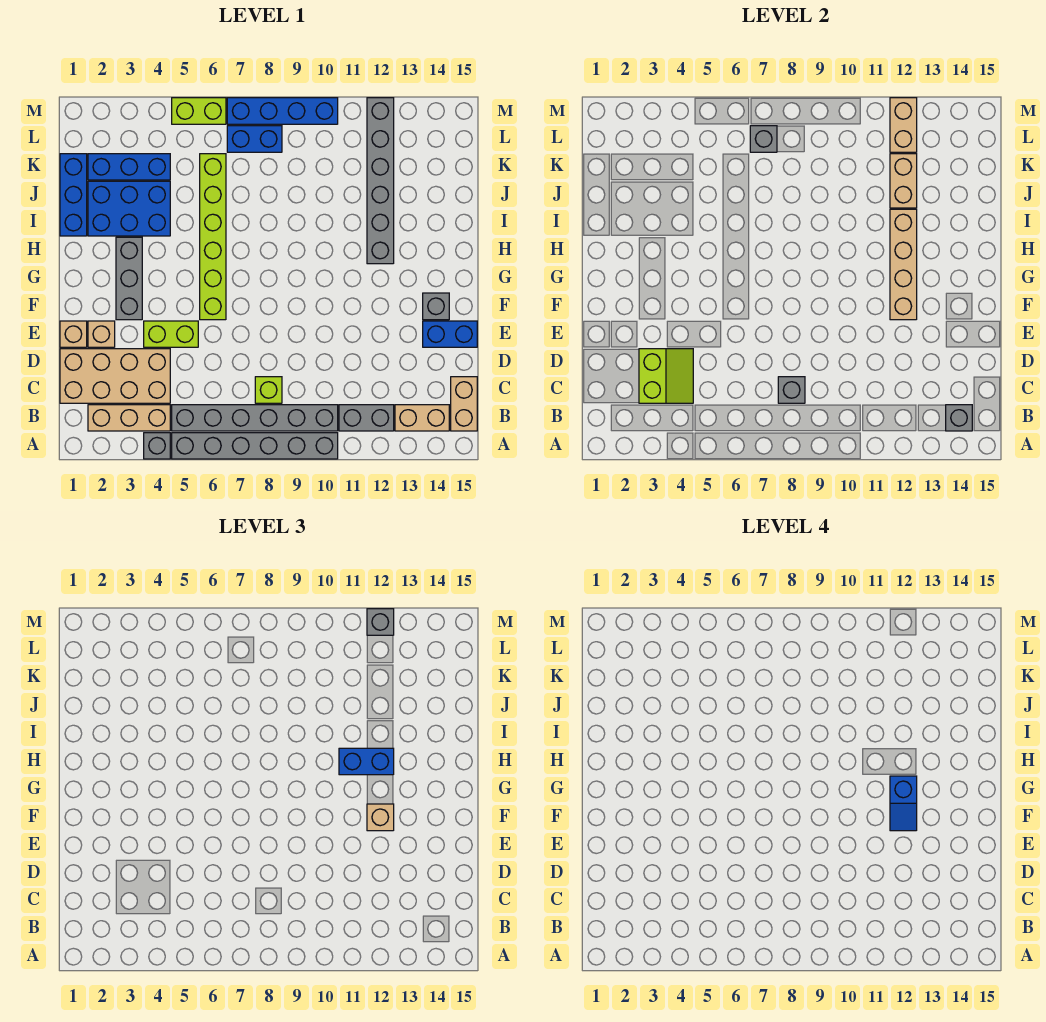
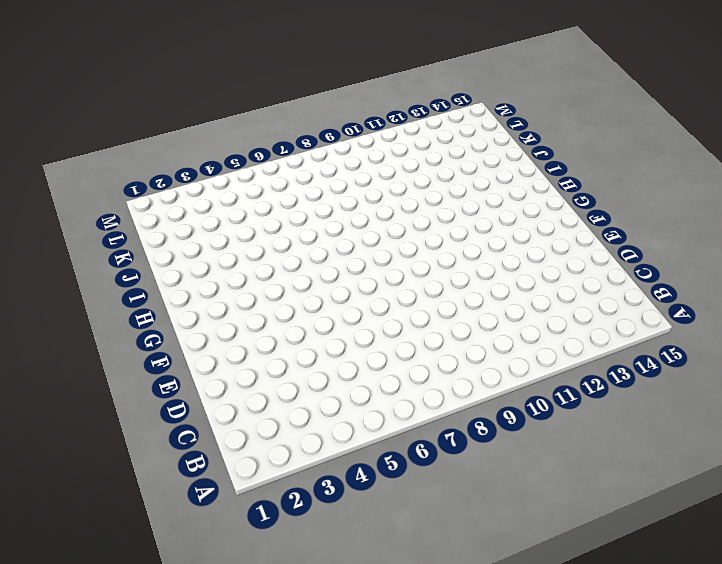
none -> grey brick A4 level 1
none -> grey brick A5:A10 level 1
none -> tan brick B2:B4 level 1
none -> grey brick B5:B10 level 1

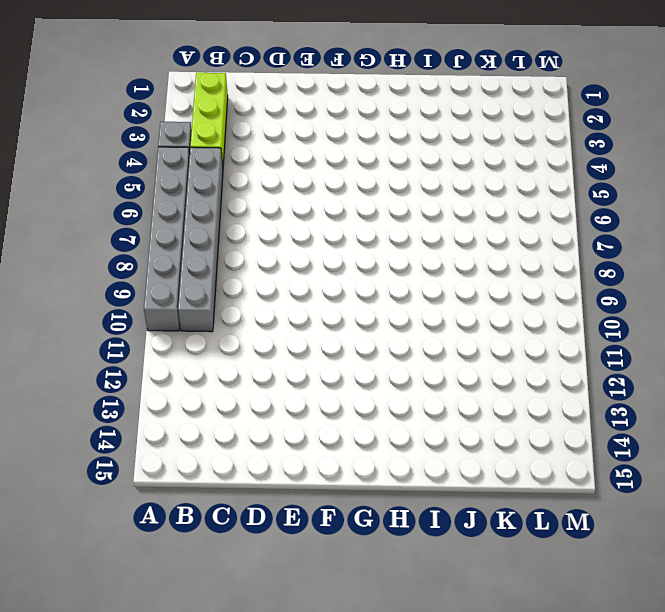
lime brick B2:B4 level 1 -> tan brick B2:B4 level 1
none -> grey brick B11:B12 level 1
none -> tan brick B13:B14 level 1
none -> tan brick B15:C15 level 1
none -> tan brick C1:D4 level 1

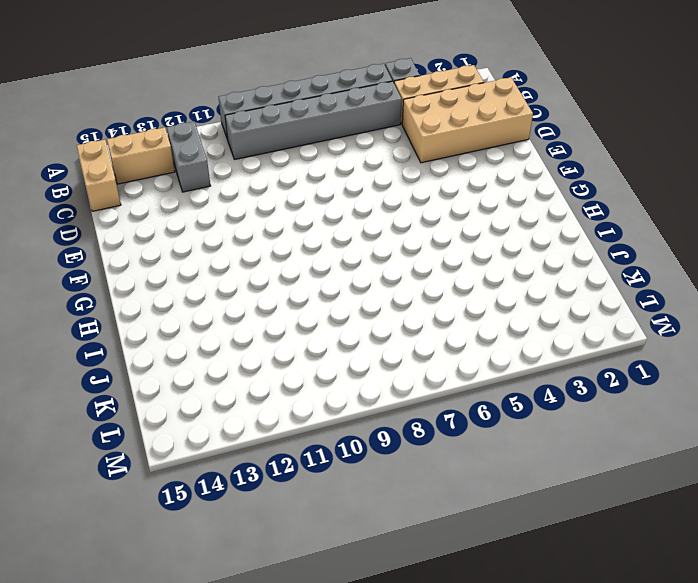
grey brick B12:C12 level 1 -> grey brick B11:B12 level 1
none -> lime brick C8 level 1
none -> tan brick E1 level 1
none -> tan brick E2 level 1
none -> lime brick E4:E5 level 1

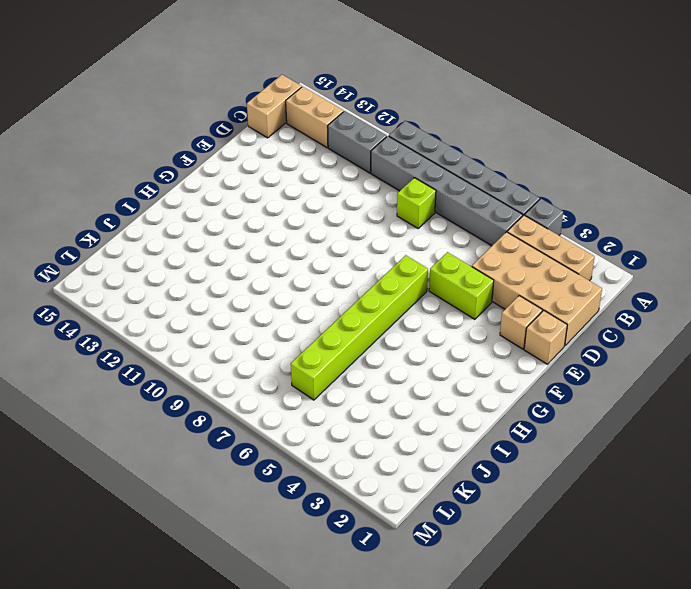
none -> blue brick E14:E15 level 1
none -> grey brick F3:H3 level 1
none -> grey brick F14 level 1
none -> grey brick H12:M12 level 1

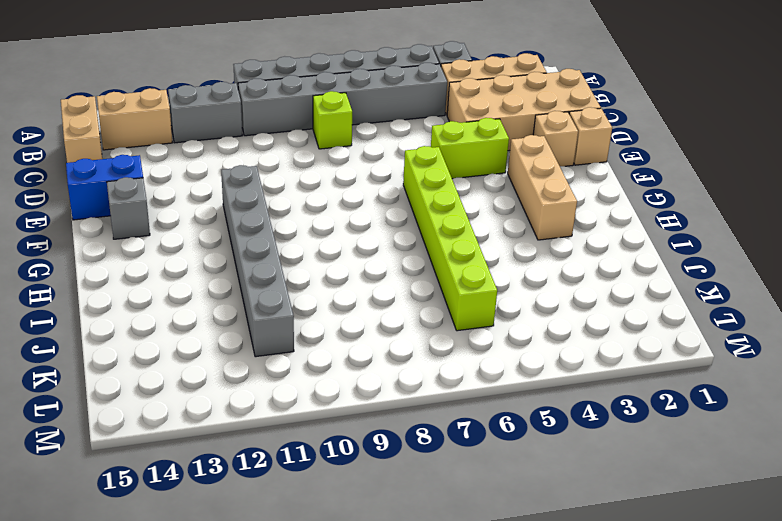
tan brick F3:H3 level 1 -> grey brick F3:H3 level 1
grey brick F11:K11 level 1 -> grey brick H12:M12 level 1
none -> blue brick I1:K1 level 1
none -> blue brick I2:J4 level 1
none -> blue brick K2:K4 level 1
none -> blue brick L7:L8 level 1

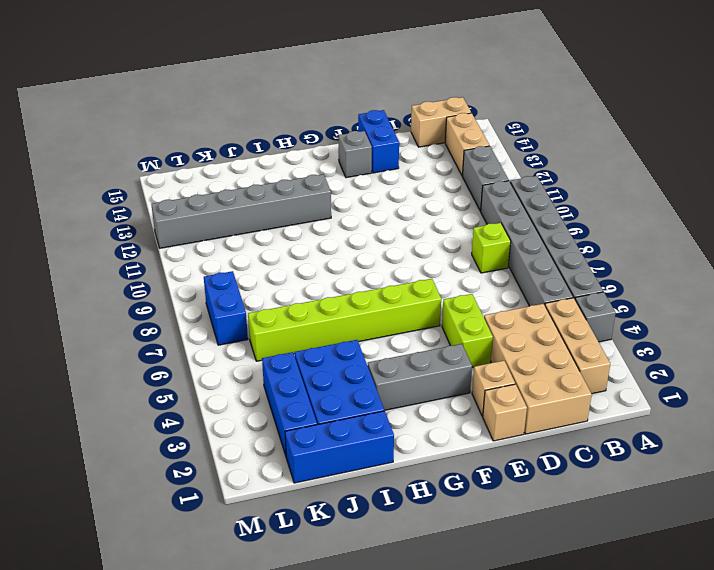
none -> lime brick M5:M6 level 1
none -> blue brick M7:M10 level 1
none -> grey brick B14 level 2
none -> lime slope C3:D4 level 2 top 3

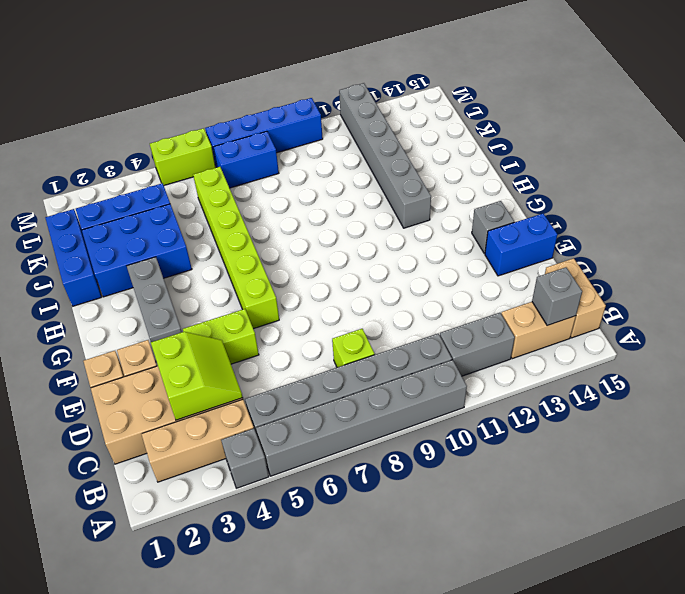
none -> grey brick C8 level 2
none -> tan brick F12:I12 level 2
none -> tan brick J12:K12 level 2
none -> grey brick L7 level 2

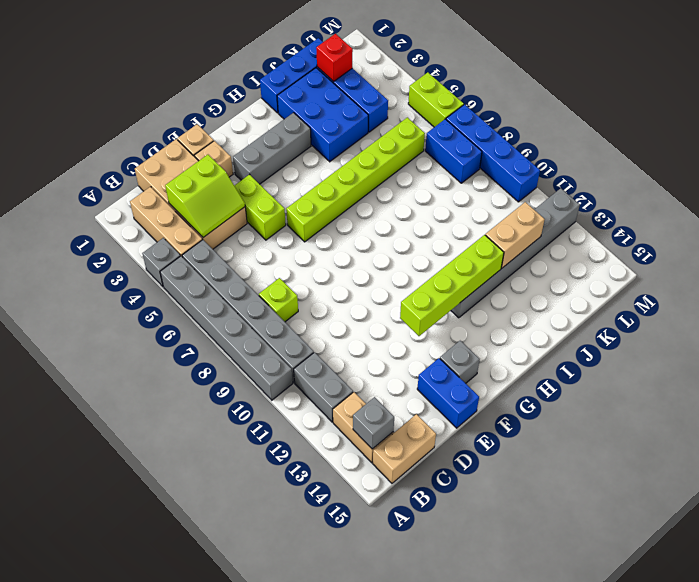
lime brick F12:I12 level 2 -> tan brick F12:I12 level 2
red brick K2 level 2 -> none
none -> grey brick C8 level 2
none -> grey brick L7 level 2
none -> tan brick L12:M12 level 2
none -> tan brick F12 level 3

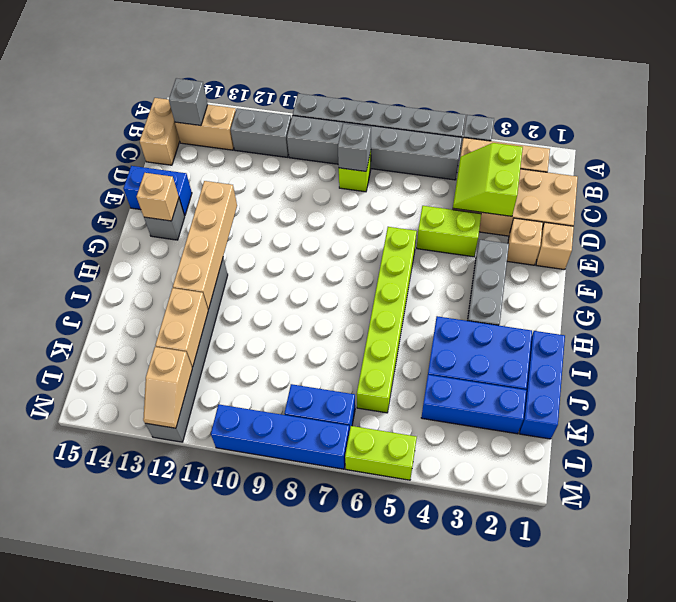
tan brick F14 level 2 -> tan brick F12 level 3
tan slope L12:M12 level 2 top L -> tan brick L12:M12 level 2
none -> grey brick L7 level 2
none -> blue brick H11:H12 level 3
none -> grey brick M12 level 3
none -> blue slope F12:G12 level 4 top G

